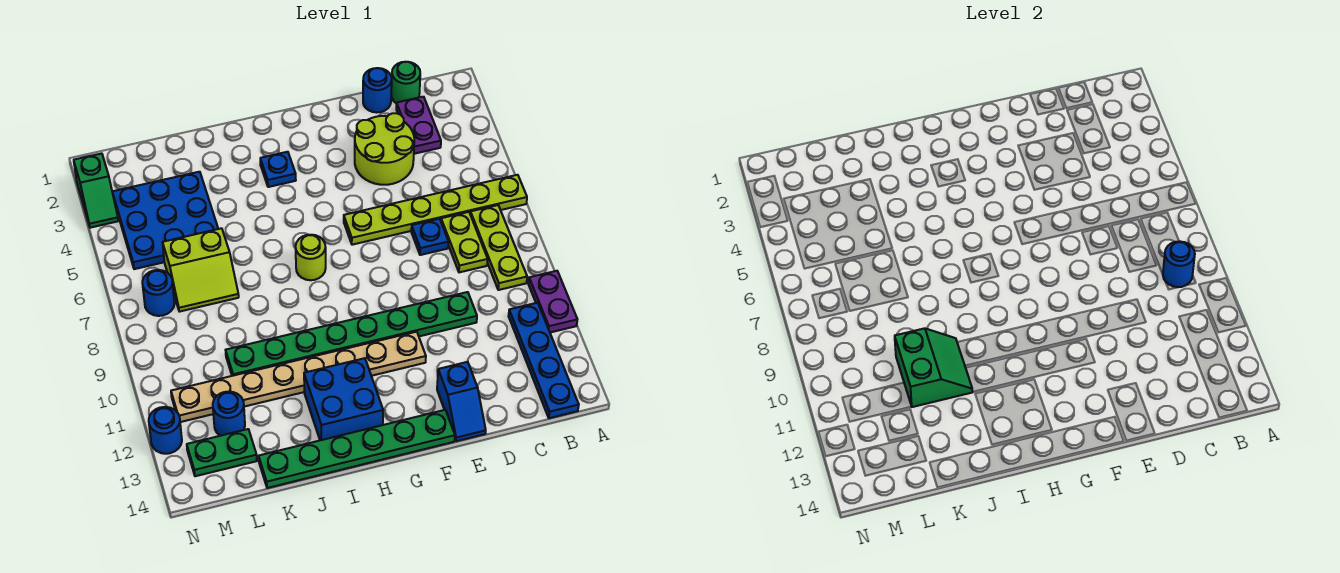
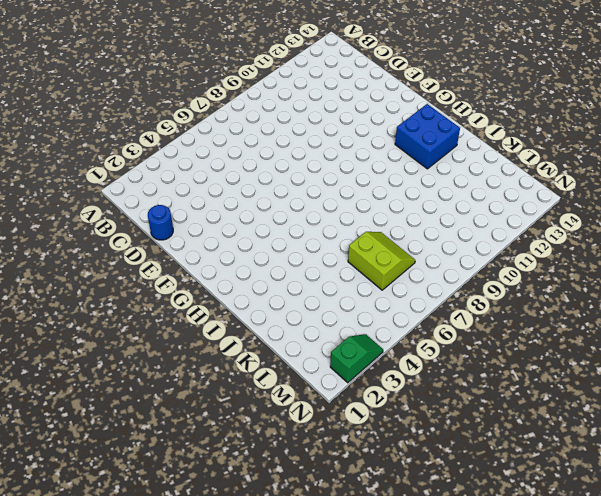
none -> lime plate A6:F6 level 1
none -> purple plate A10:A11 level 1
none -> lime plate B7:B9 level 1

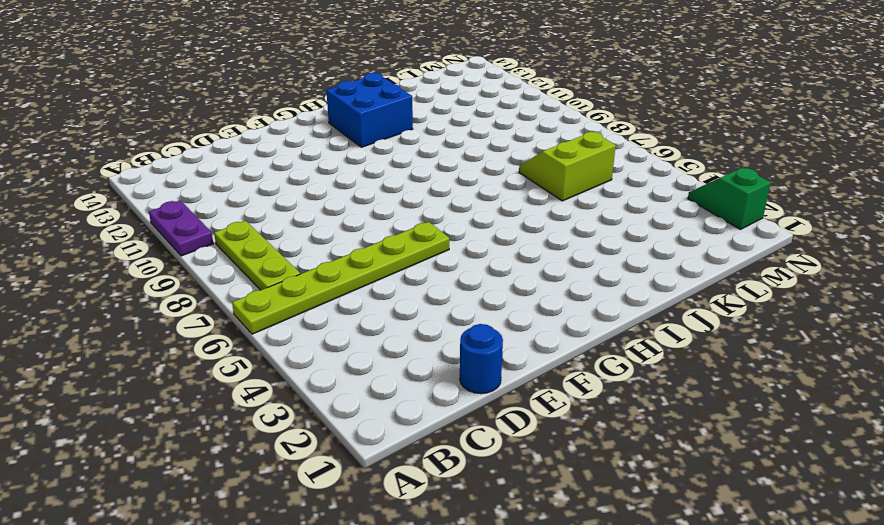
none -> blue plate B11:B14 level 1
none -> green round brick C1 level 1
none -> purple plate C2:C3 level 1

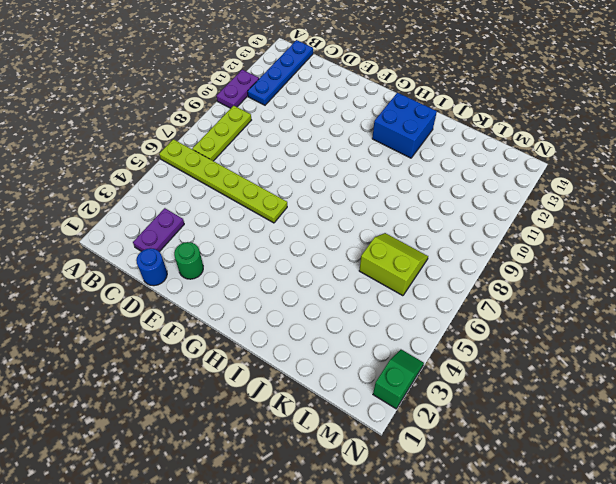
green round brick E2 level 1 -> green round brick C1 level 1
none -> lime plate C7:C8 level 1
none -> lime round brick D3:E4 level 1
none -> blue plate D7 level 1

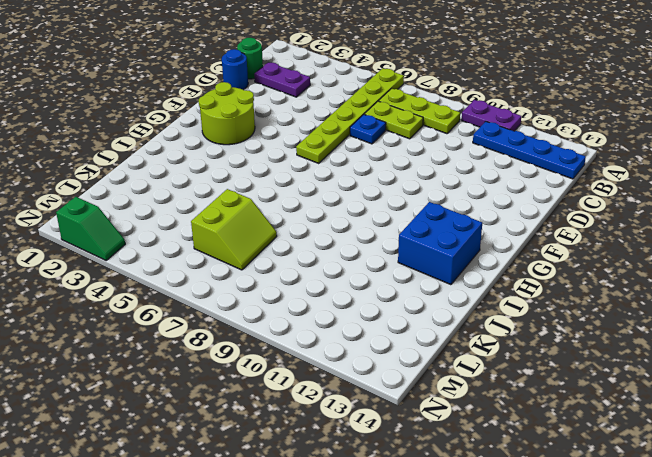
lime round brick F2:G3 level 1 -> lime round brick D3:E4 level 1
none -> green plate D10:K10 level 1
none -> blue slope E13:E14 level 1 top 13
none -> tan plate F11:M11 level 1

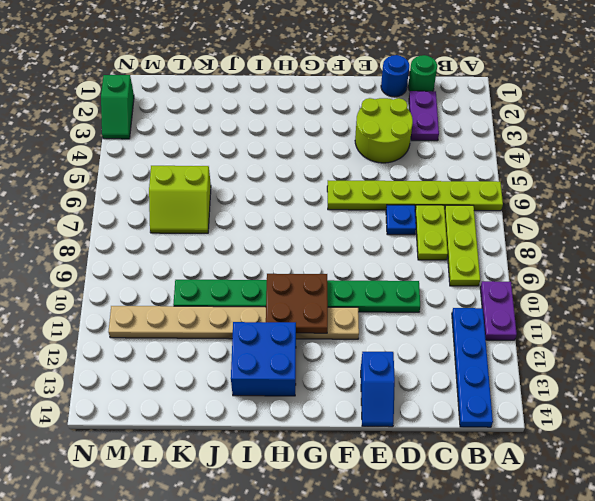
brown plate G10:H11 level 2 -> none
none -> green plate F14:K14 level 1
none -> blue plate H3 level 1
none -> lime round brick H7 level 1

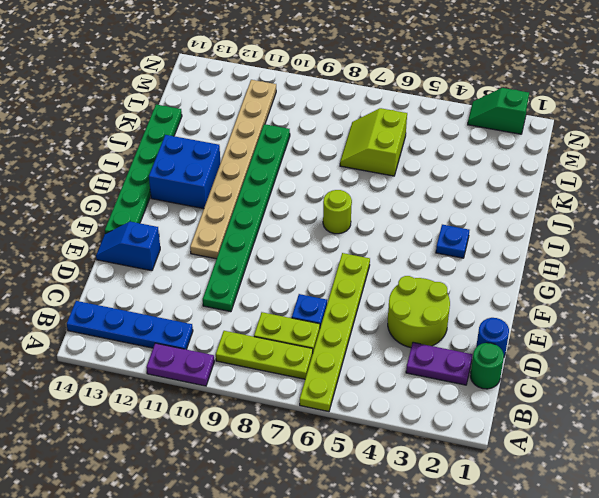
none -> blue plate K3:M5 level 1
none -> blue round brick L12 level 1
none -> green plate L13:M13 level 1

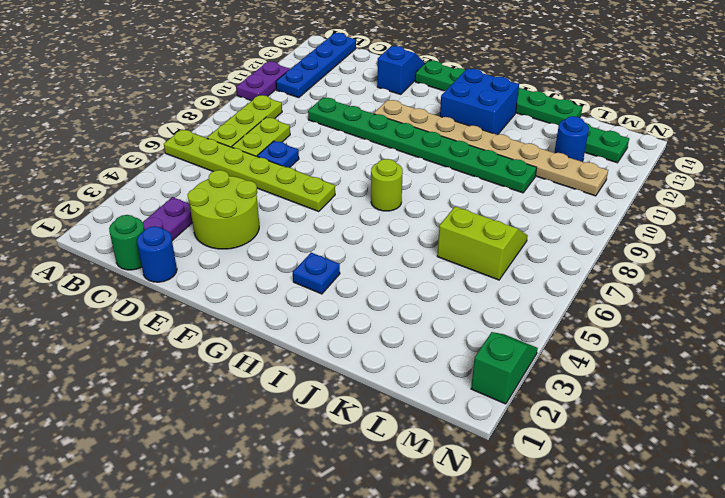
none -> blue plate K3:M5 level 1
none -> blue round brick M7 level 1
none -> blue round brick N12 level 1

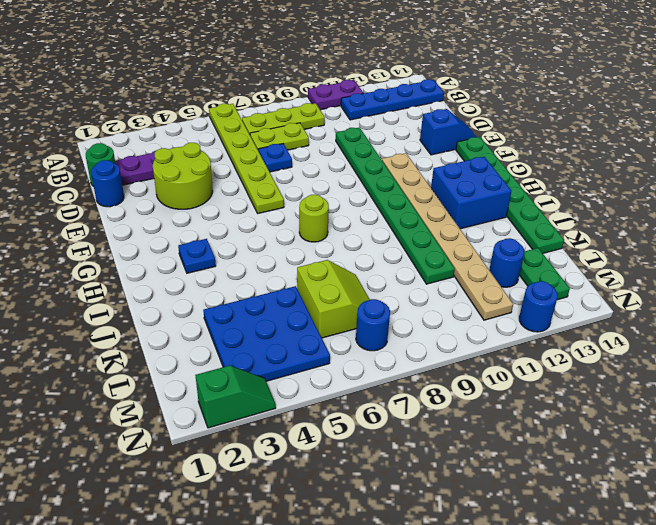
none -> blue round brick B9 level 2
none -> green slope J10:K11 level 2 top K

